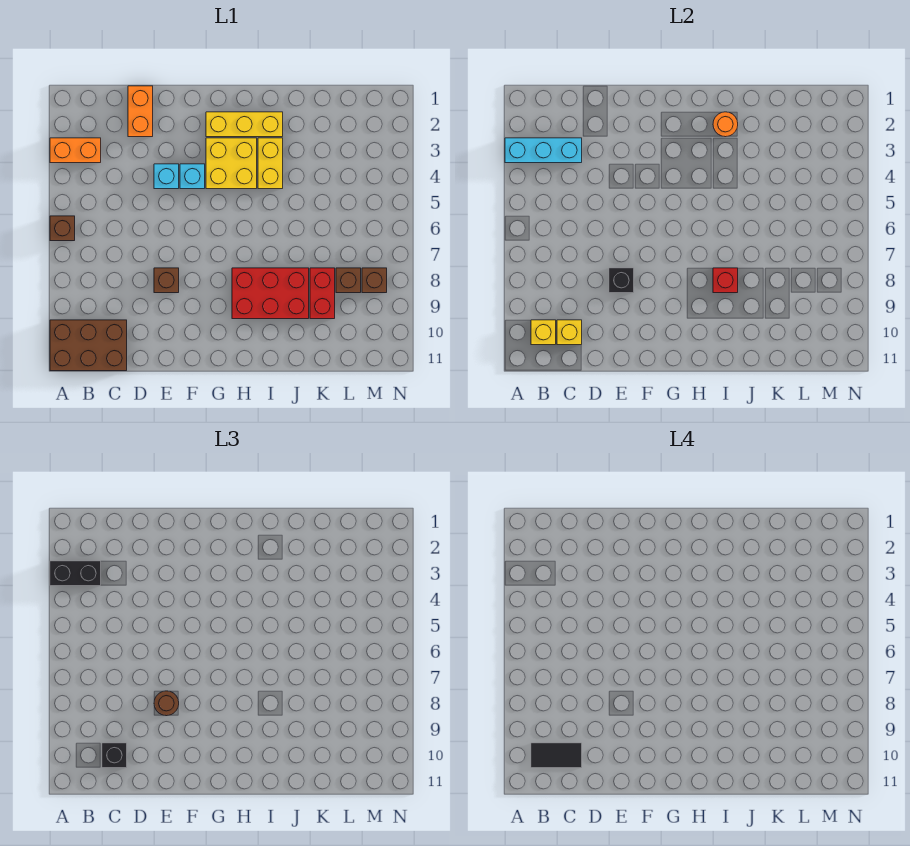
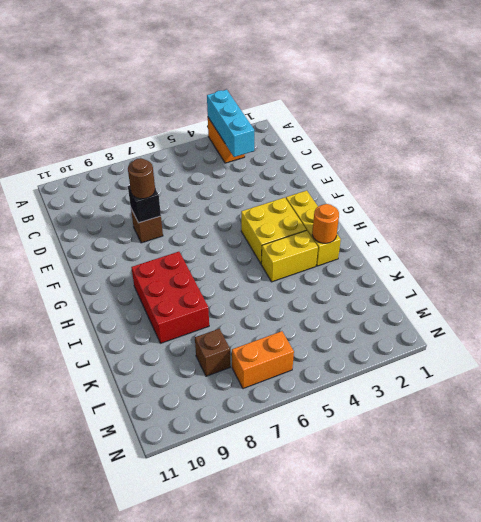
orange brick M6:M7 level 1 -> orange brick D1:D2 level 1
none -> brown brick A6 level 1
none -> brown brick A10:C11 level 1
none -> cyan brick E4 level 1

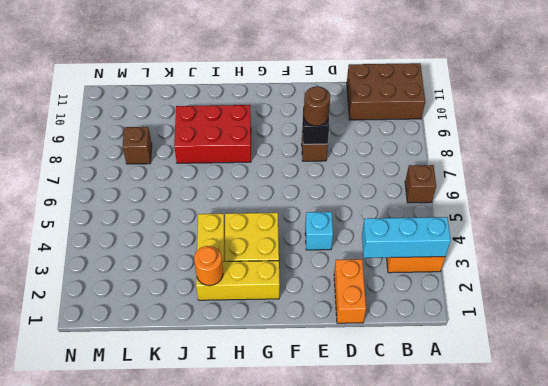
none -> cyan brick F4 level 1
none -> red brick K8:K9 level 1
none -> brown brick M8 level 1

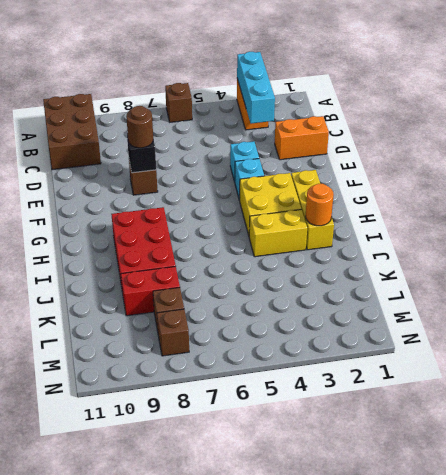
none -> yellow brick B10 level 2
none -> yellow brick C10 level 2
none -> red brick I8 level 2

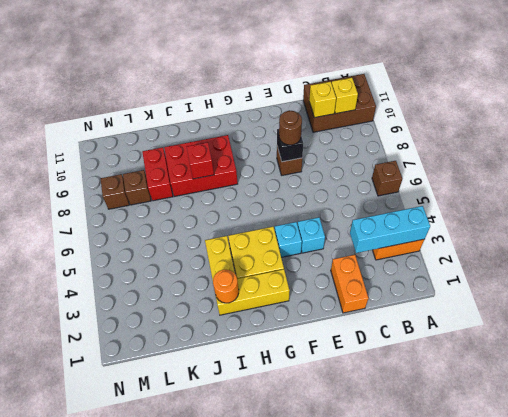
none -> black brick A3:B3 level 3
none -> black brick C10 level 3
none -> black tile B10:C10 level 4

